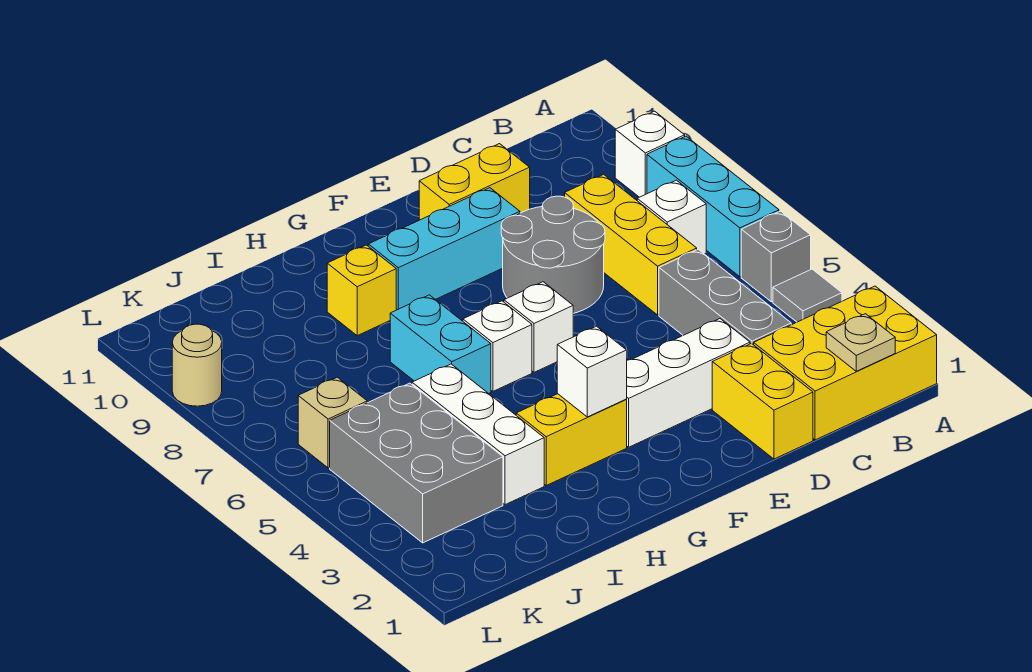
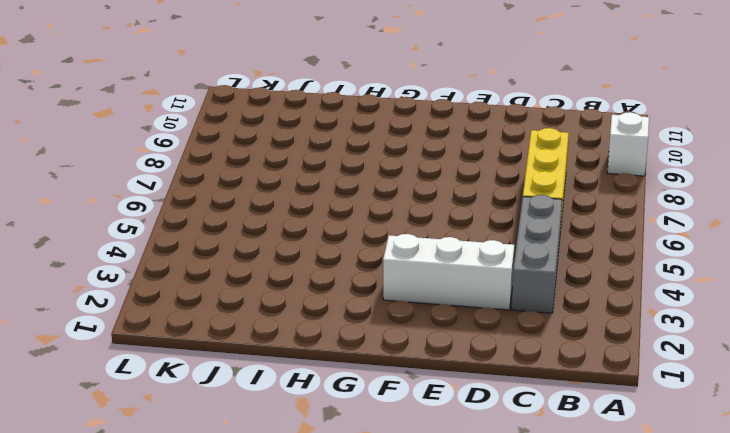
none -> yellow brick A1:C2 level 1
none -> grey tile A4 level 1
none -> grey brick A5 level 1

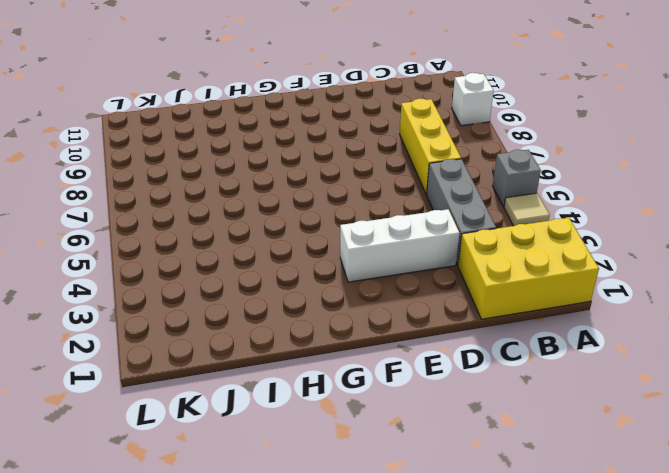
tan tile A4 level 1 -> grey tile A4 level 1
none -> cyan brick A6:A8 level 1
none -> white brick B7 level 1
none -> yellow brick D1:D2 level 1

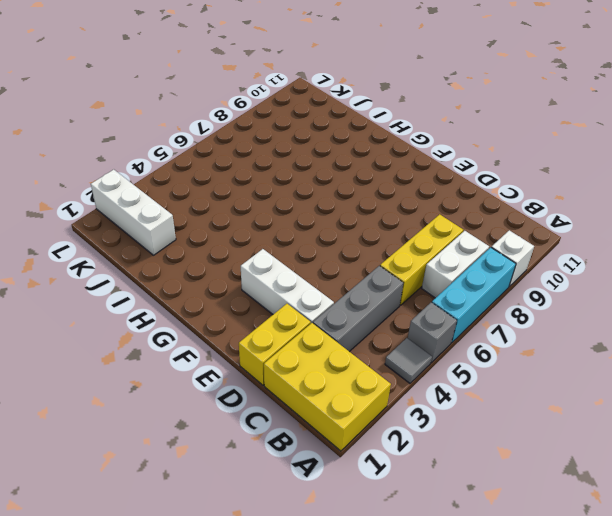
white brick B7:B8 level 1 -> white brick B7 level 1
white brick J2:L2 level 1 -> white brick I3:I5 level 1
none -> grey round brick D7:E8 level 1
none -> yellow brick D10:E10 level 1
none -> cyan brick E9:G9 level 1

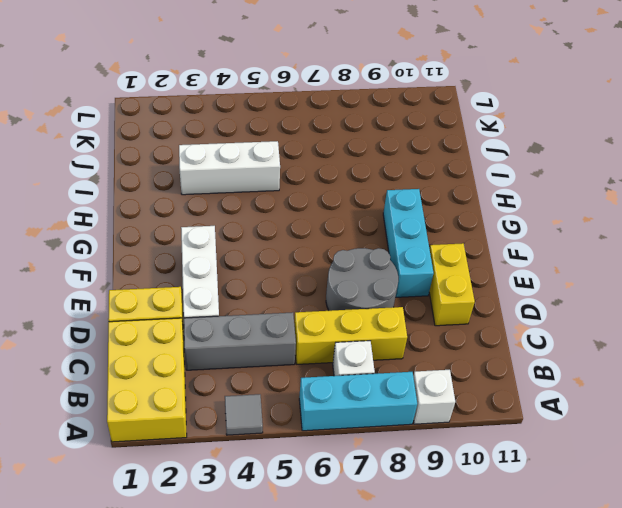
none -> grey brick A5 level 1
none -> white brick F6 level 1
none -> yellow brick G3:H3 level 1

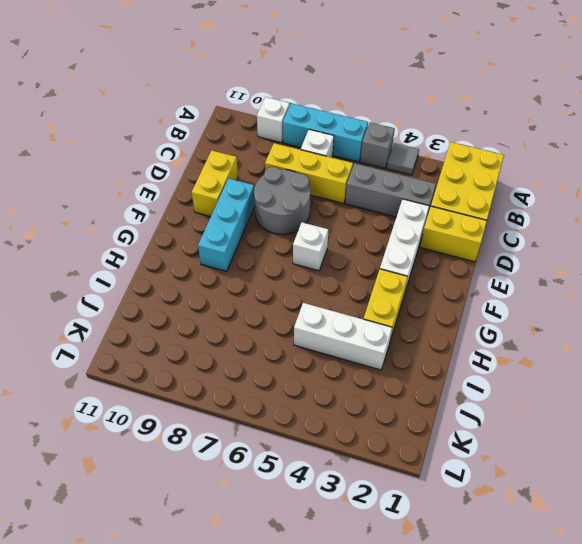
none -> white brick G6 level 1
none -> cyan brick H6:H7 level 1
none -> yellow brick H9 level 1

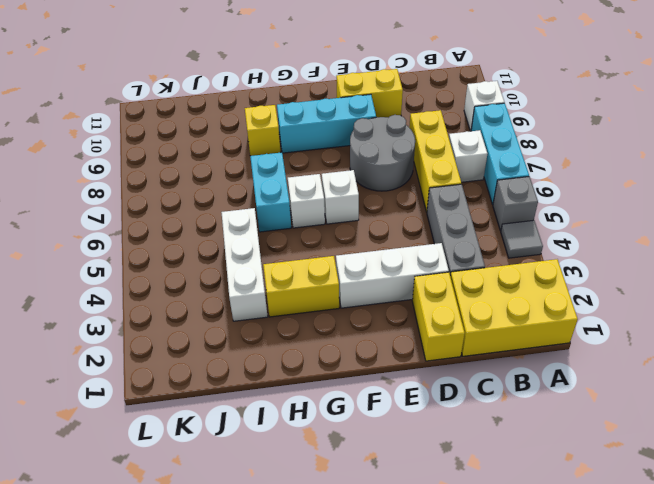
none -> grey brick J3:K5 level 1
none -> tan brick K6 level 1
none -> tan round brick L9 level 1

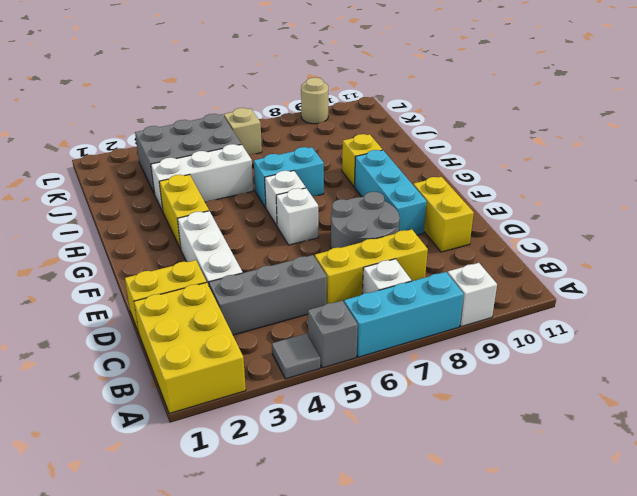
none -> tan plate B1 level 2
none -> white brick G3 level 2

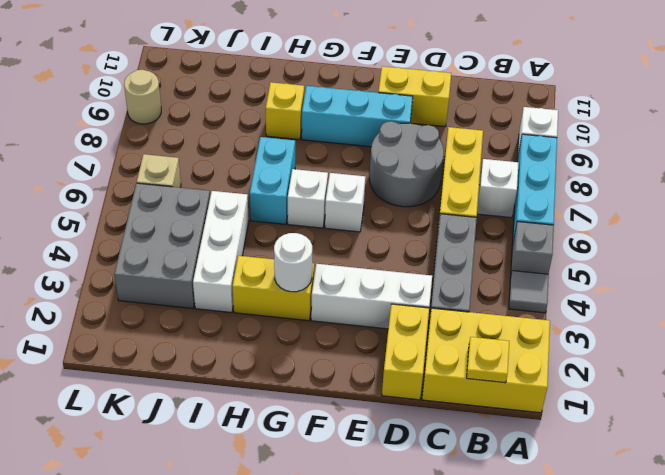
yellow plate B1 level 2 -> tan plate B1 level 2
white round brick G3 level 2 -> white brick G3 level 2

